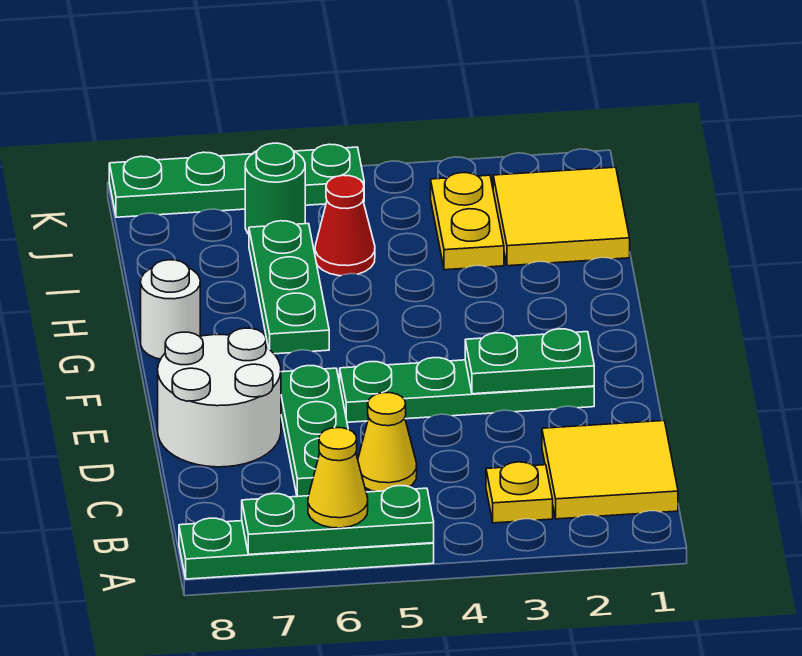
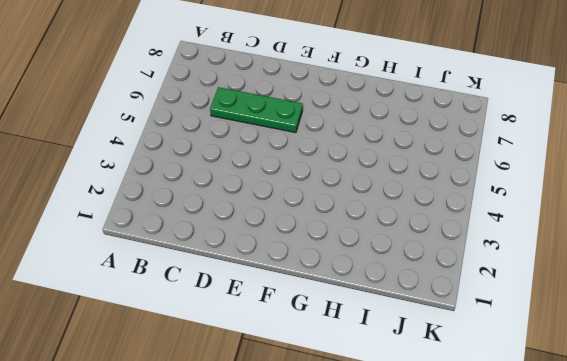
none -> green plate A5:A8 level 1
none -> yellow tile B1:C2 level 1
none -> yellow plate B3 level 1

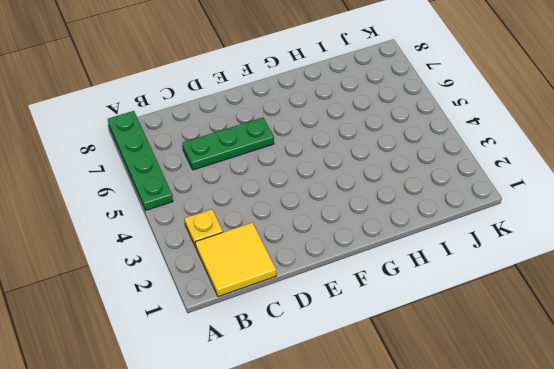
none -> yellow cone C5 level 1
none -> white round brick D7:E8 level 1
none -> green plate E2:E5 level 1

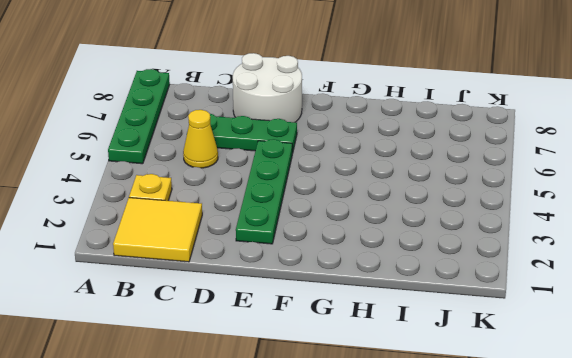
none -> green plate G6:I6 level 1
none -> white round brick G8 level 1
none -> yellow tile I1:J2 level 1

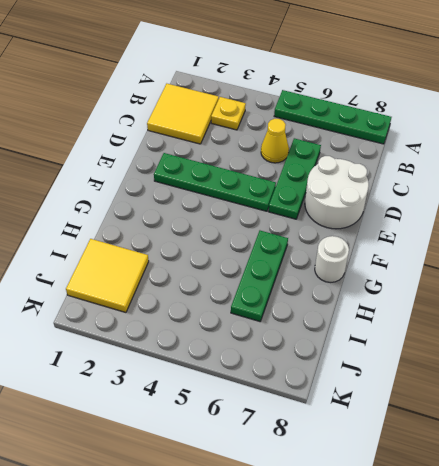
none -> yellow plate I3:J3 level 1
none -> red cone I5 level 1
none -> green round brick J6 level 1

